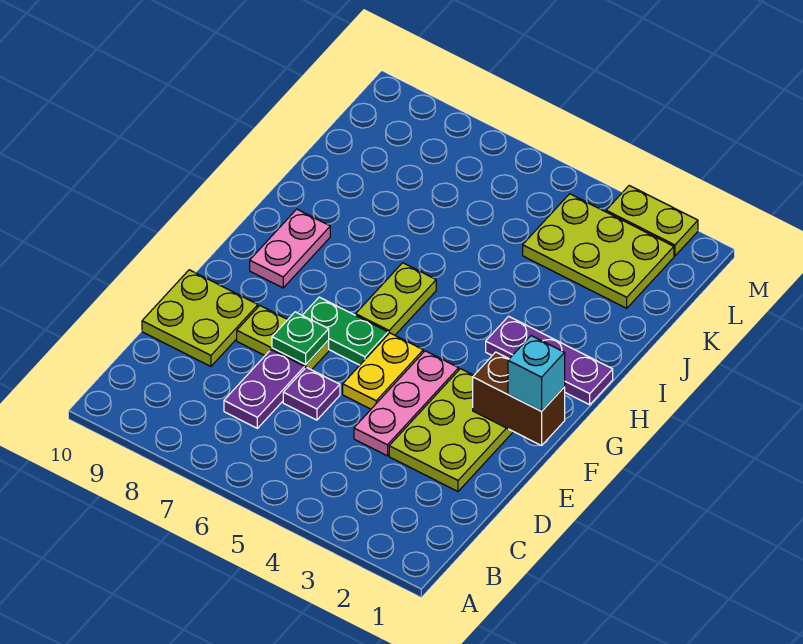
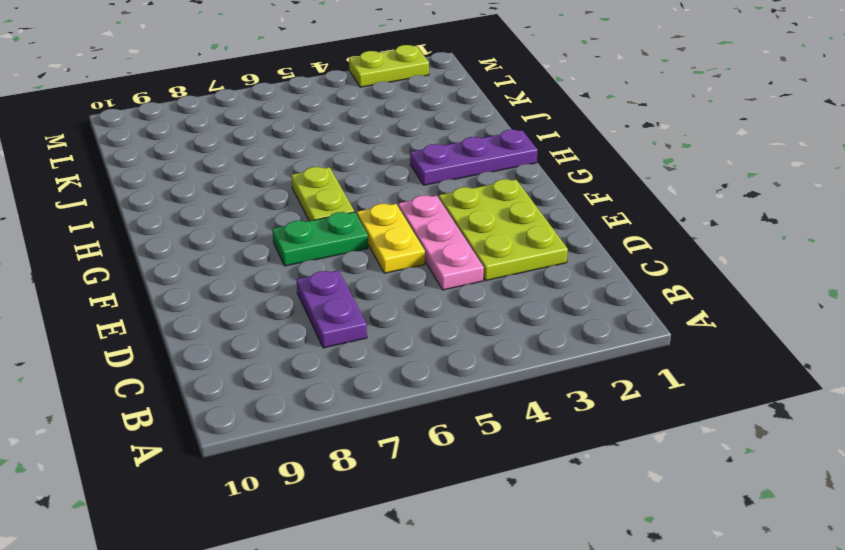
none -> purple plate D6 level 1
none -> lime plate D9:E10 level 1
none -> lime plate E7:E8 level 1

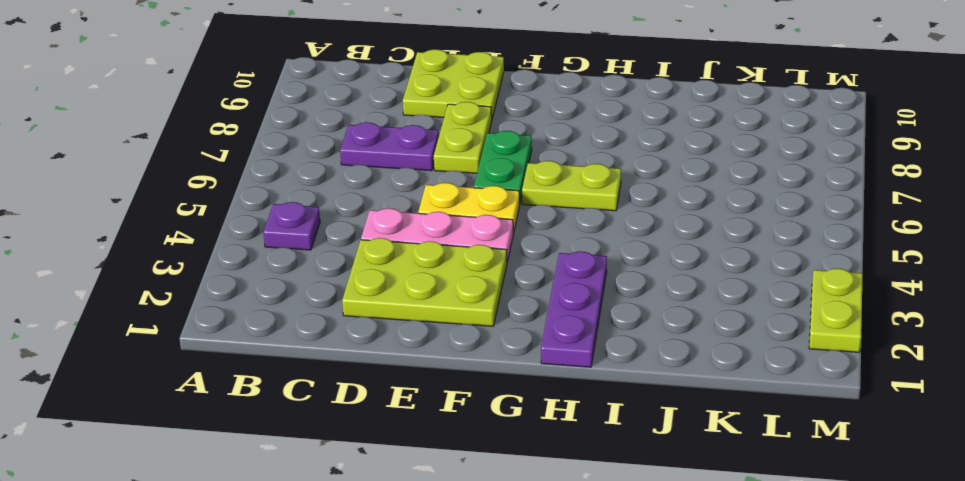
purple plate B4 level 1 -> purple plate D6 level 1
none -> pink plate G9:H9 level 1
none -> lime plate K2:L4 level 1
none -> green plate E7 level 2

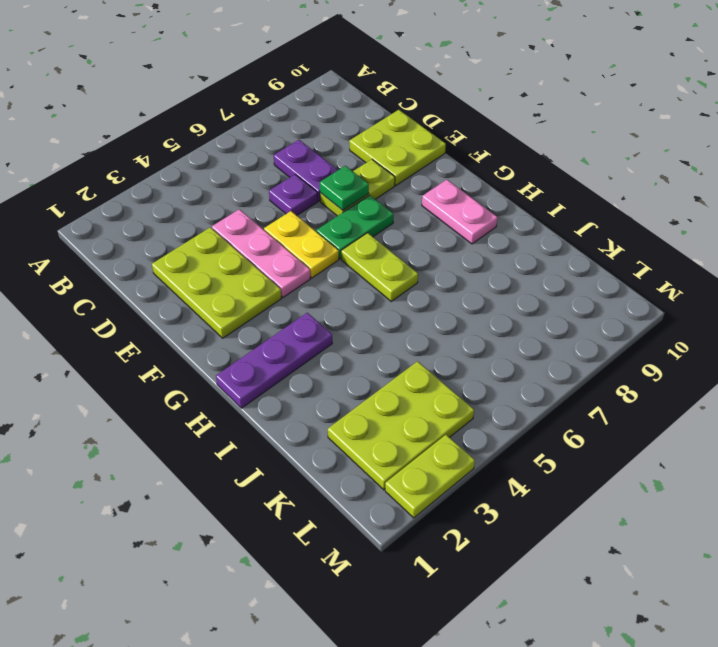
none -> brown brick F1:F2 level 2
none -> cyan brick F1 level 3

